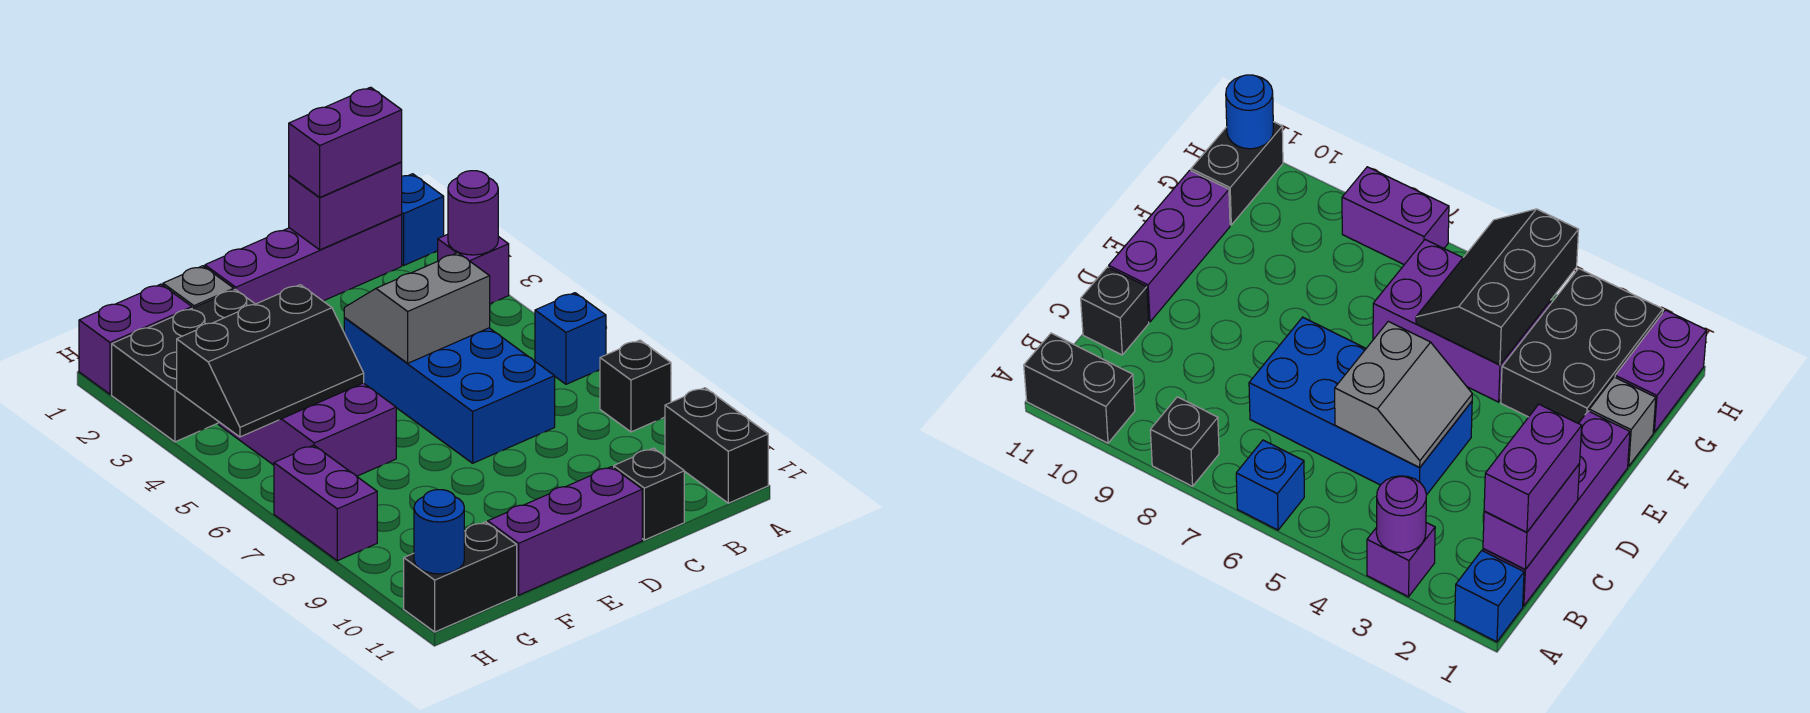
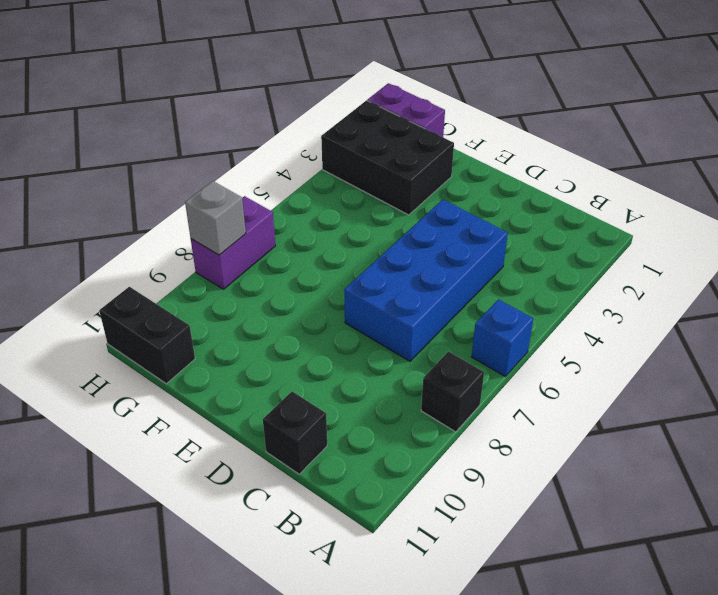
grey brick H8 level 2 -> grey brick F1 level 1
none -> blue brick A1 level 1
none -> purple brick A3 level 1
none -> black brick A10:A11 level 1

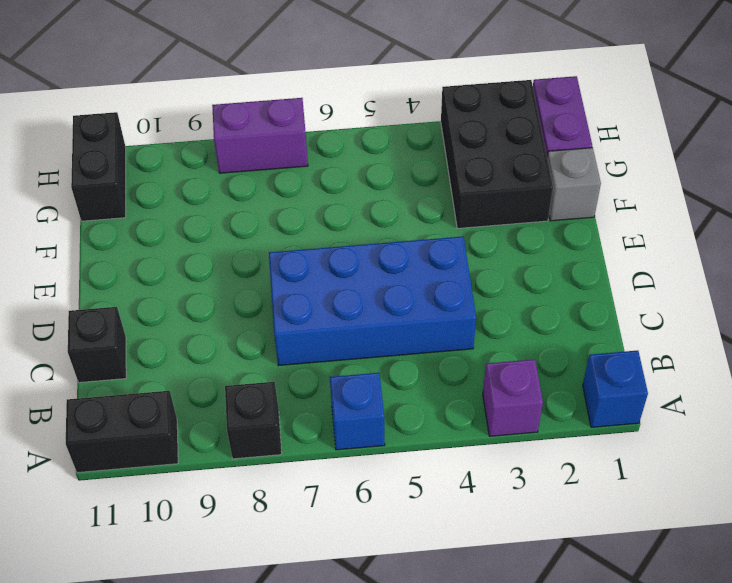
none -> purple brick B1:E1 level 1
none -> purple brick D11:F11 level 1
none -> purple brick F4:G6 level 1

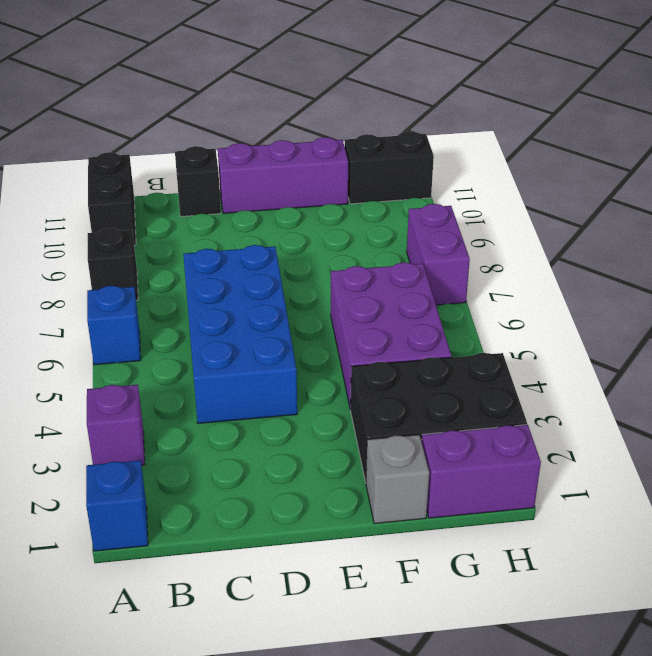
none -> purple brick B1:E1 level 1
none -> purple round brick A3 level 2
none -> purple brick B1:C1 level 2

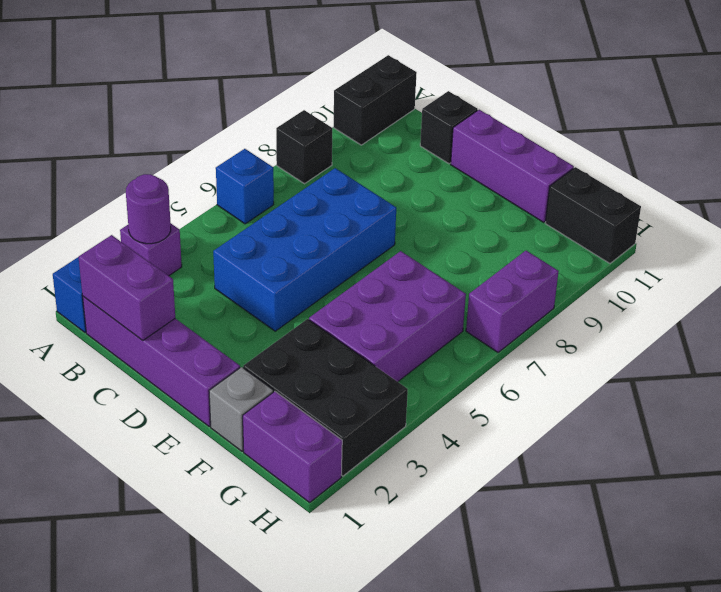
none -> grey slope C4:D5 level 2 top 5
none -> black slope F4:H5 level 2 top 4
none -> blue round brick H11 level 2

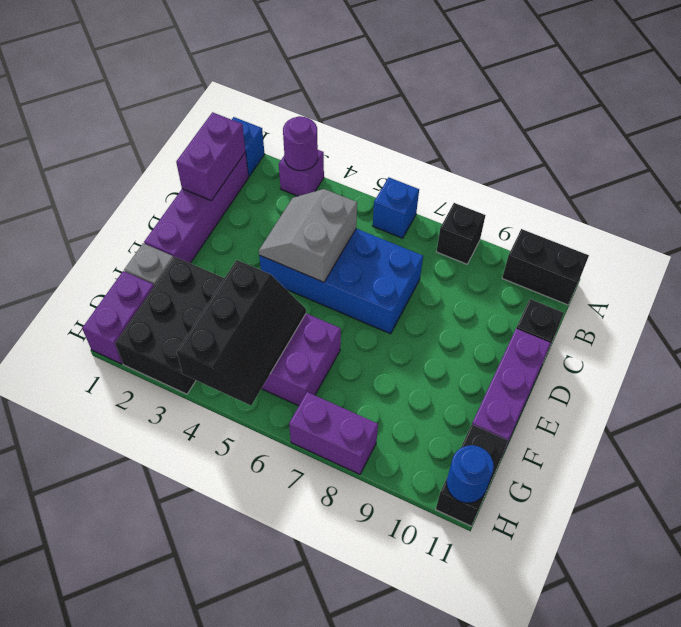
none -> purple brick B1:C1 level 3

